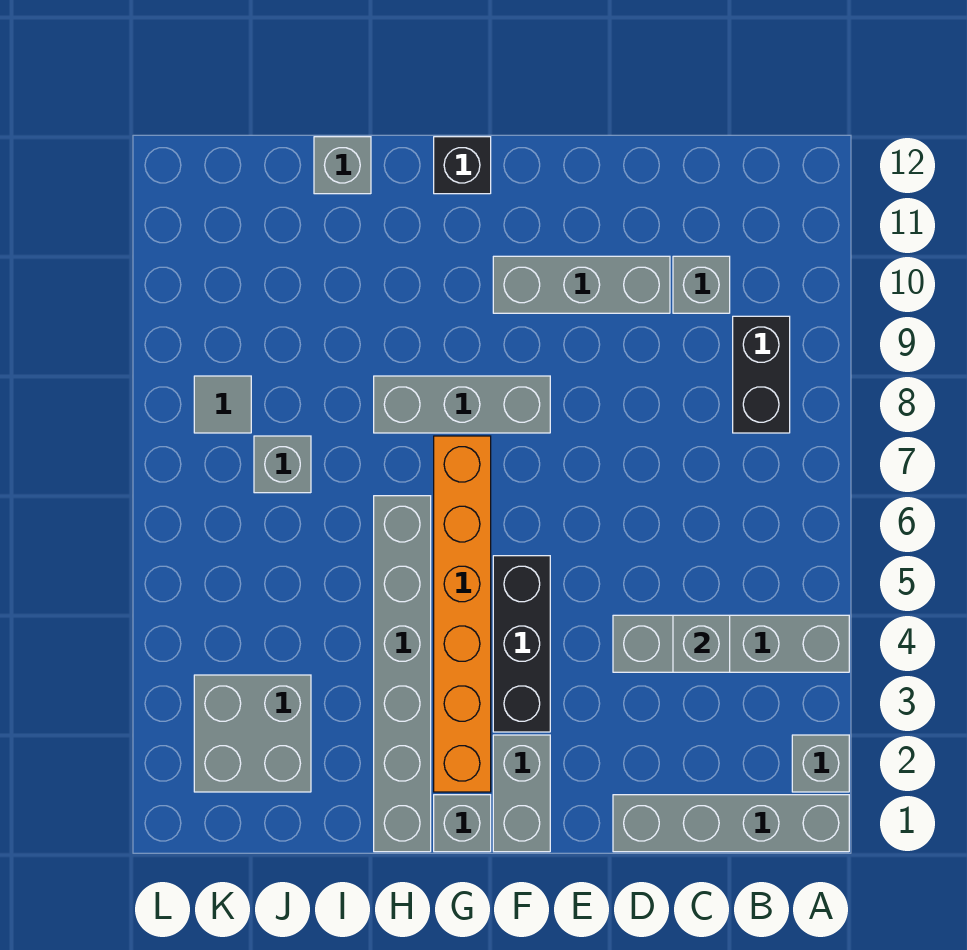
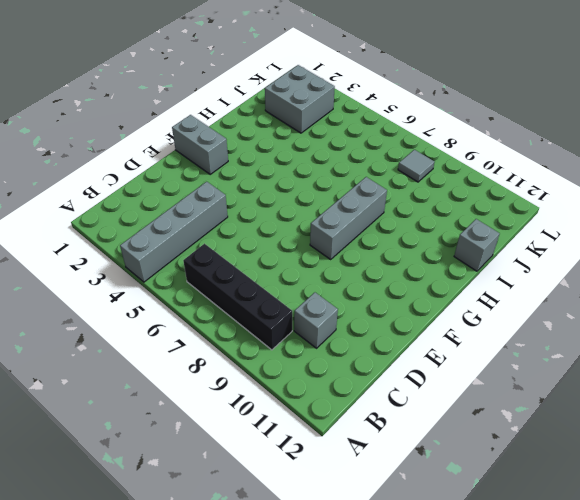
black brick B6:B9 level 1 -> black brick B8:B9 level 1
none -> grey brick A1:D1 level 1
none -> grey brick A2 level 1
none -> grey brick D10:F10 level 1

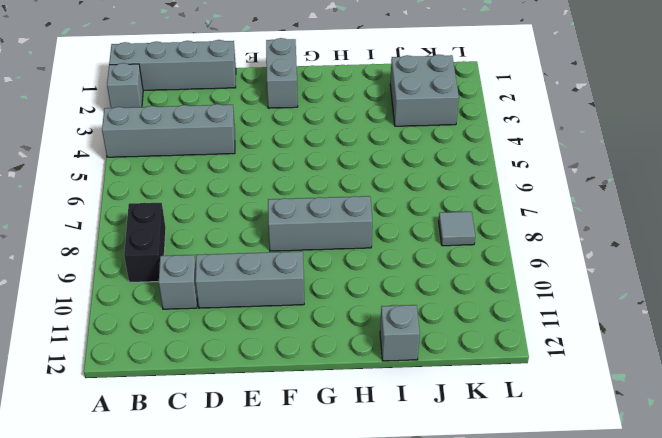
none -> black brick F3:F5 level 1
none -> grey brick G1 level 1
none -> orange brick G2:G7 level 1

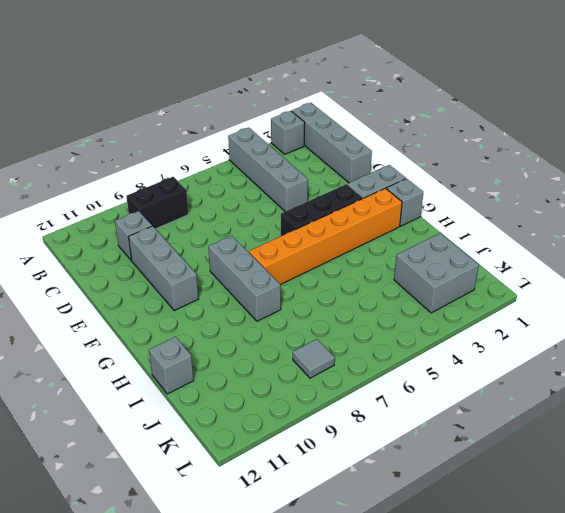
none -> black brick G12 level 1
none -> grey brick H1:H6 level 1
none -> grey brick J7 level 1

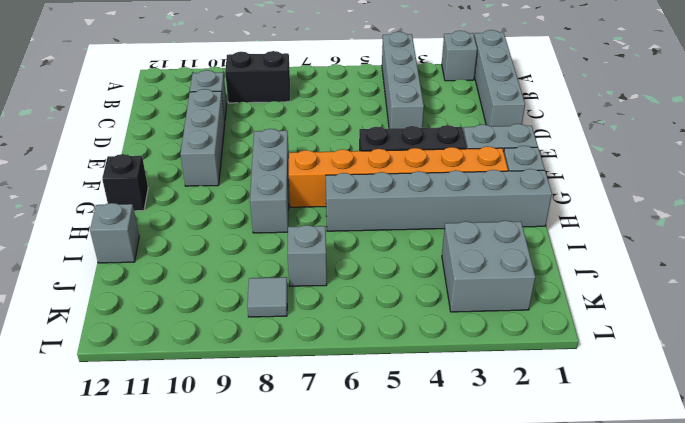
none -> grey brick C4 level 2

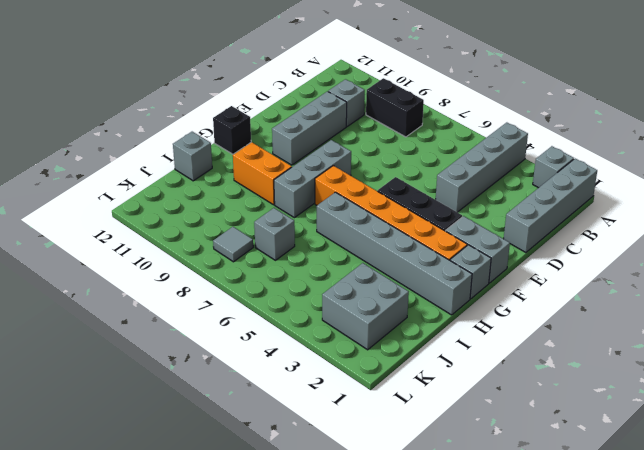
orange brick H9:H10 level 1 -> none
none -> grey brick C4 level 2

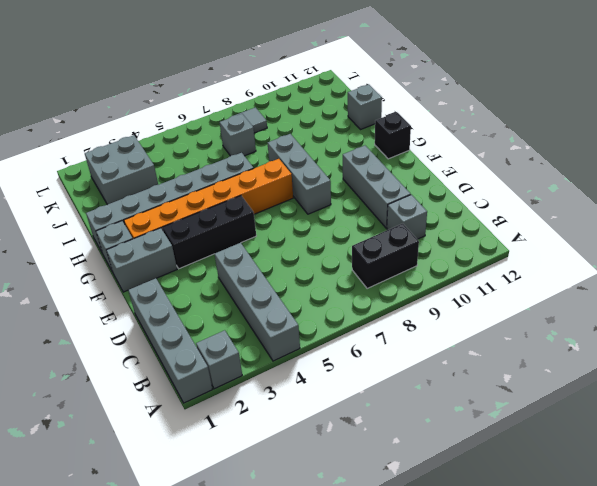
none -> grey brick C4 level 2

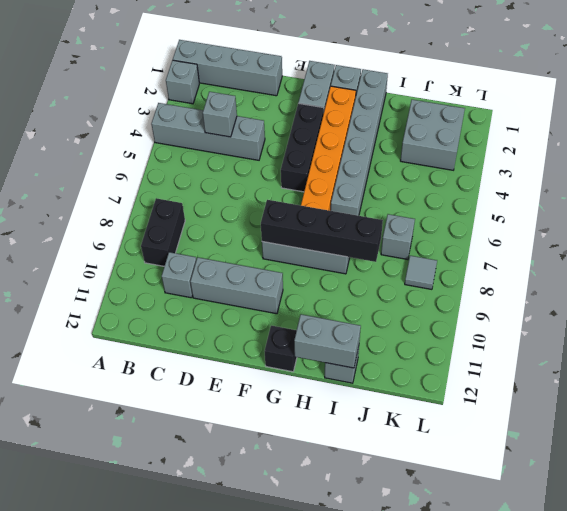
black brick F8:I8 level 2 -> none
grey brick H12:I12 level 2 -> none

